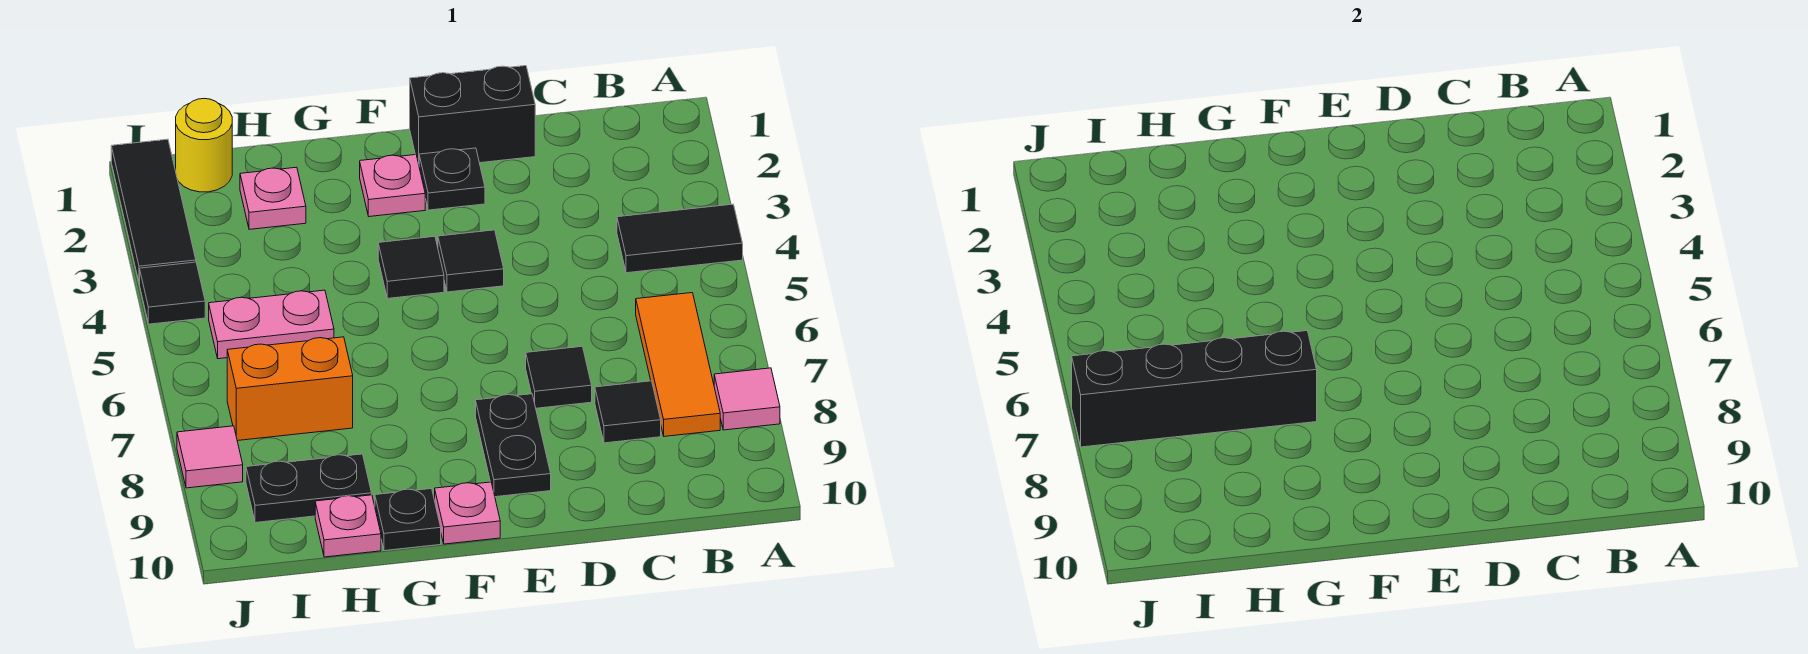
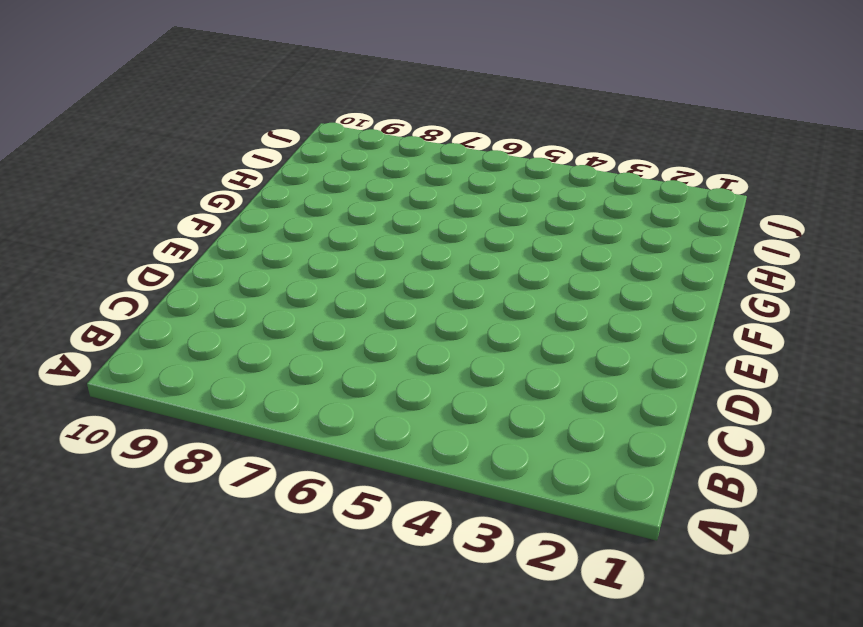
none -> black tile A4:B4 level 1
none -> pink tile A8 level 1
none -> orange tile B6:B8 level 1

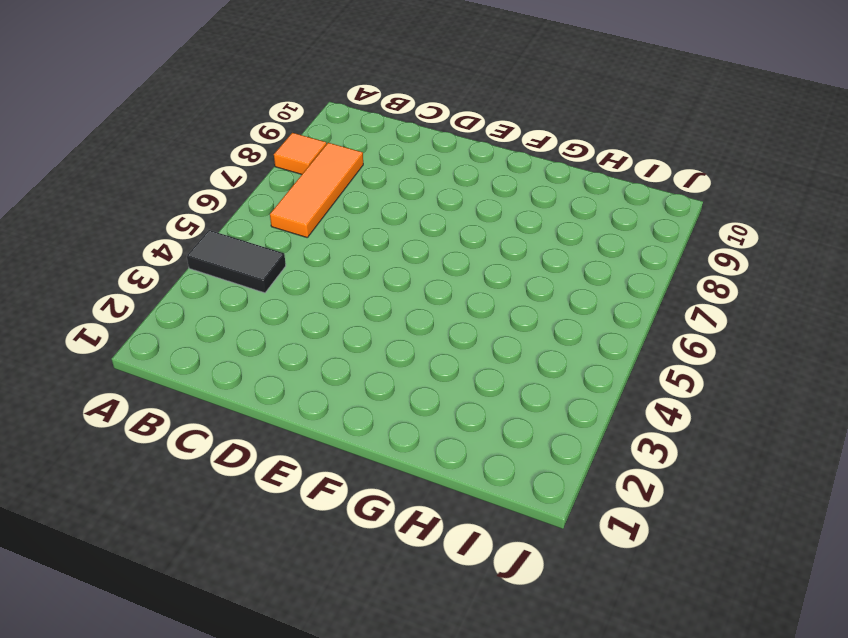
orange tile A8 level 1 -> pink tile A8 level 1
none -> black tile C8 level 1
none -> black brick D1:E1 level 1
none -> black tile D7 level 1

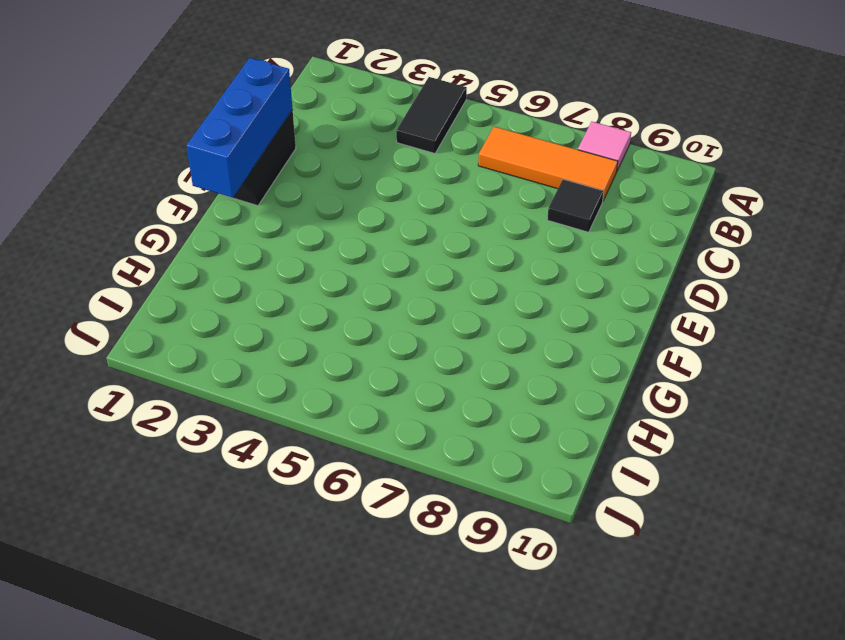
blue brick D1:F1 level 2 -> none
none -> black tile D7 level 1
none -> black plate E2 level 1
none -> black tile E4 level 1

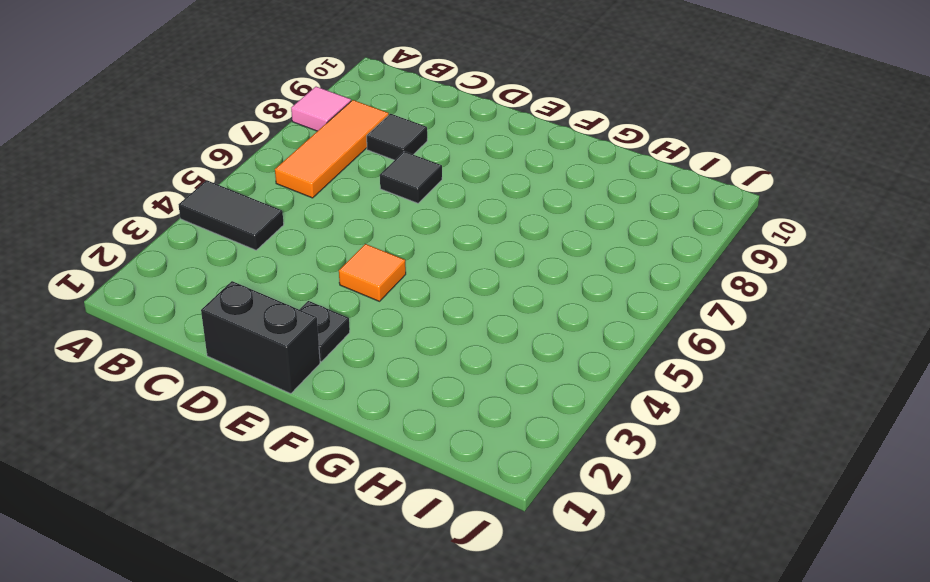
orange tile E4 level 1 -> black tile E4 level 1
none -> black plate E8:E9 level 1
none -> pink plate F2 level 1
none -> black tile F4 level 1

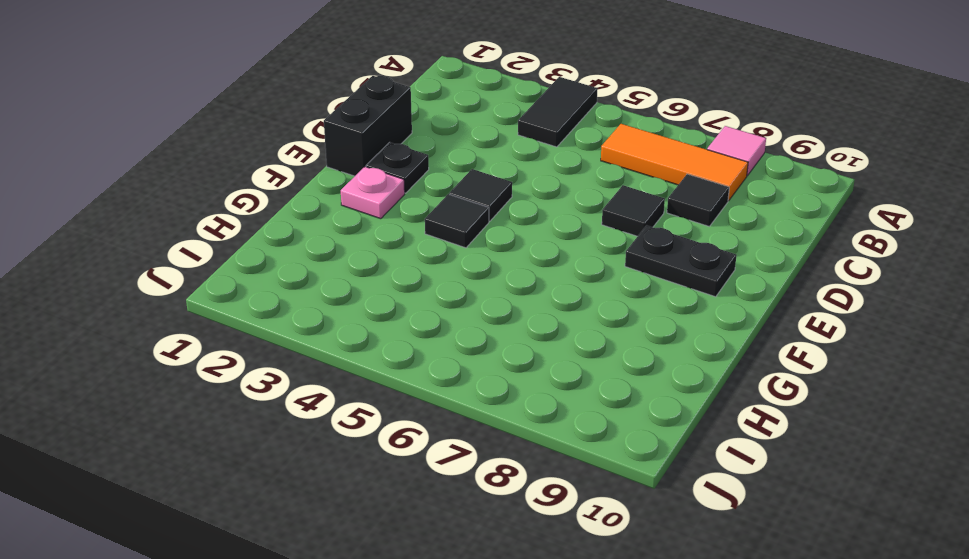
none -> pink plate F10 level 1
none -> black plate G10 level 1
none -> pink plate H2 level 1

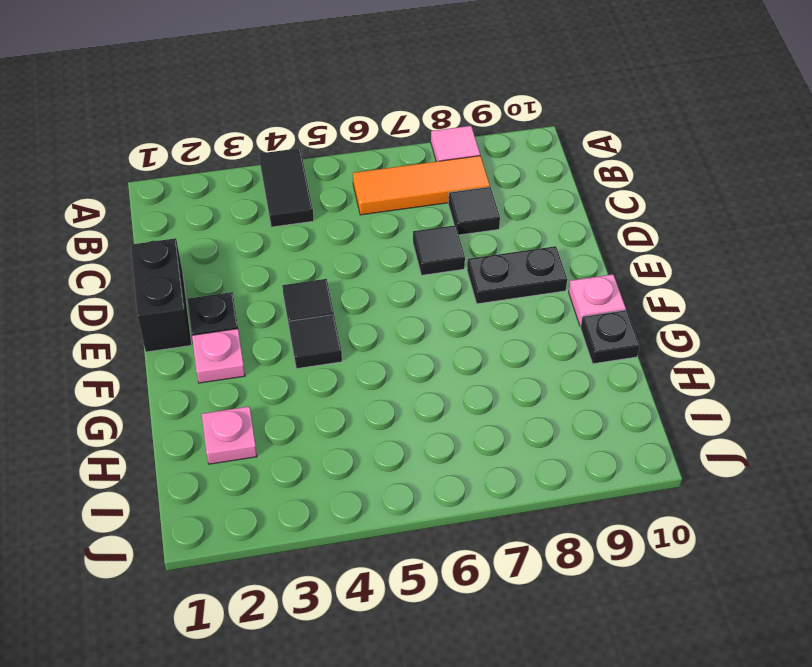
none -> pink plate H5:I5 level 1
none -> orange brick H7:I7 level 1
none -> black plate H9:I9 level 1

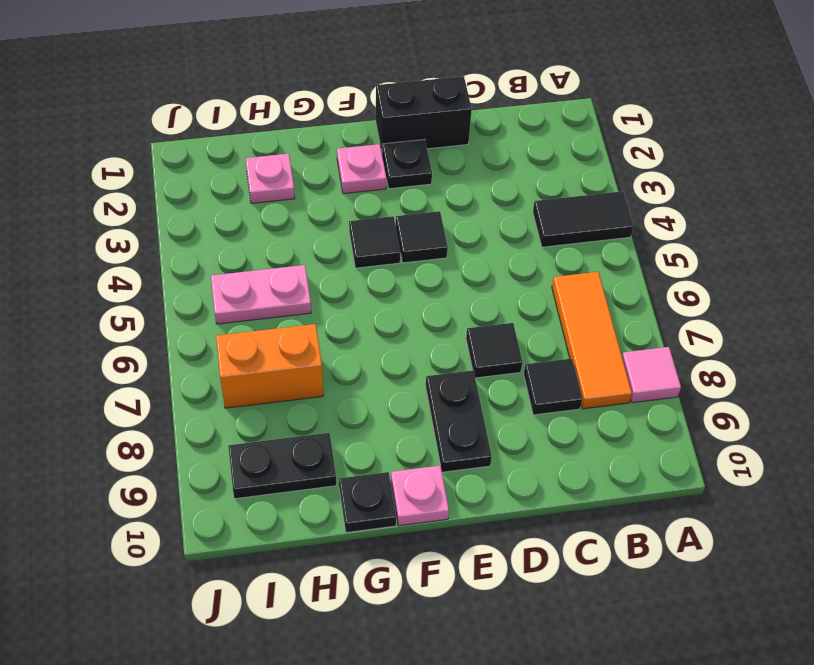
none -> pink plate H10 level 1
none -> yellow round brick I1 level 1
none -> black tile J1:J3 level 1

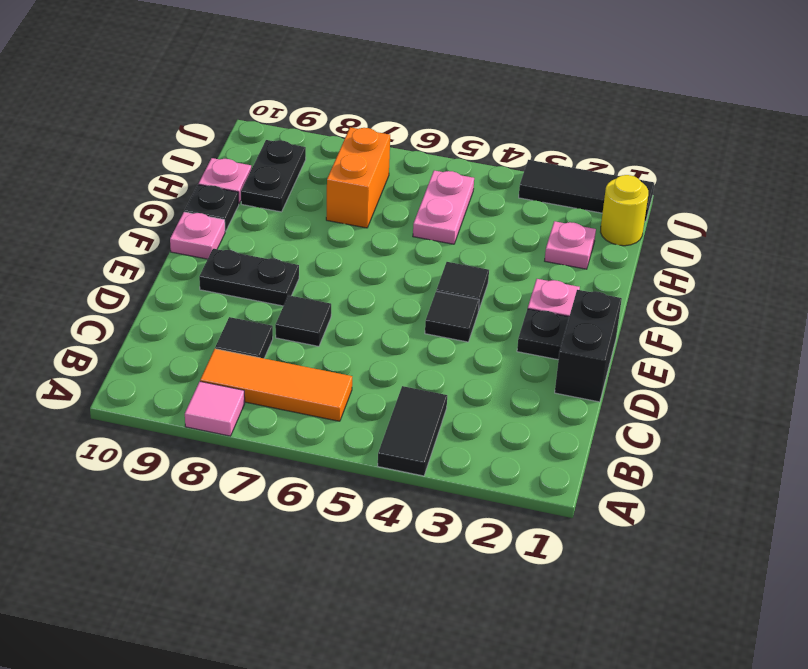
none -> black tile J4 level 1
none -> pink tile J8 level 1
none -> black brick G7:J7 level 2

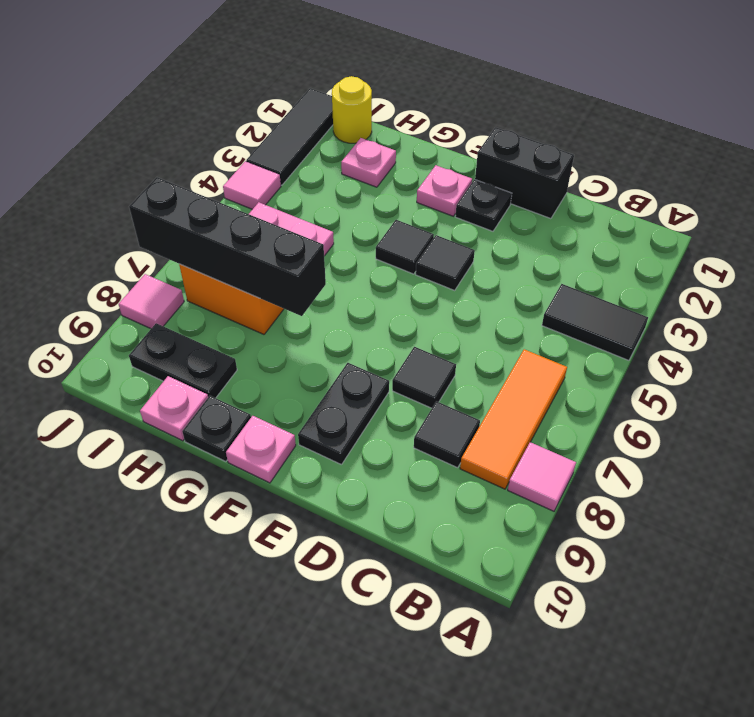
pink tile J4 level 1 -> black tile J4 level 1

